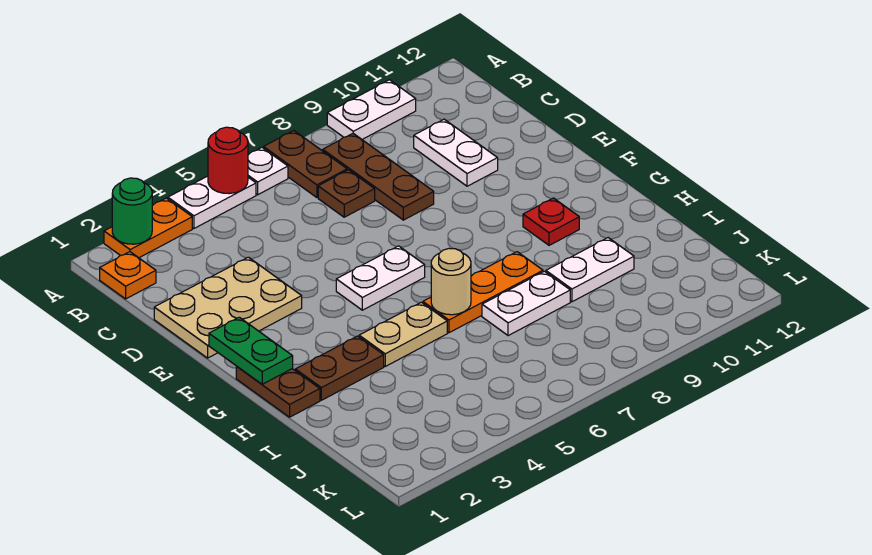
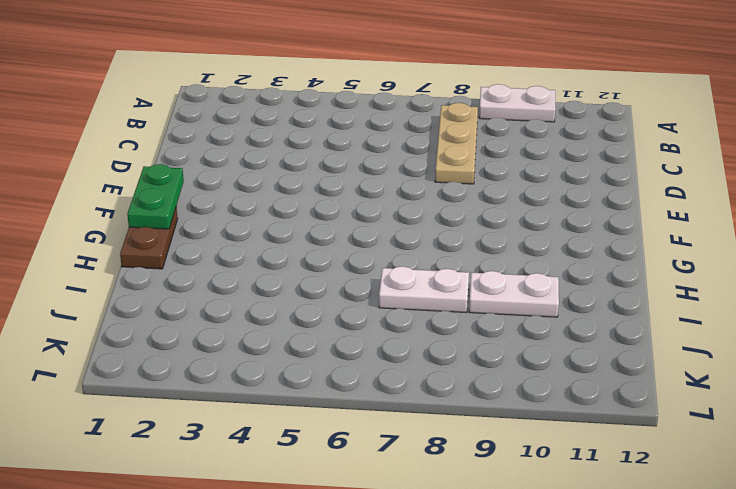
tan plate B8:D8 level 1 -> brown plate B8:D8 level 1
none -> orange plate A2:A3 level 1
none -> white plate A4:A5 level 1
none -> white plate A6 level 1

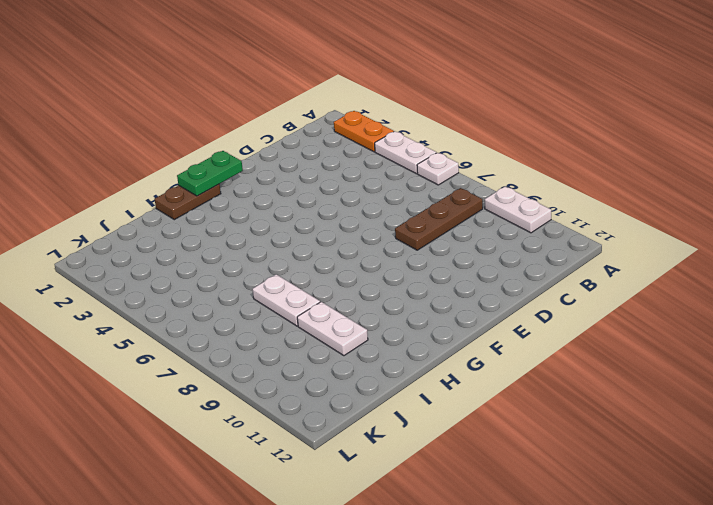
none -> brown plate A7:B7 level 1
none -> orange plate B1 level 1
none -> brown plate C7 level 1

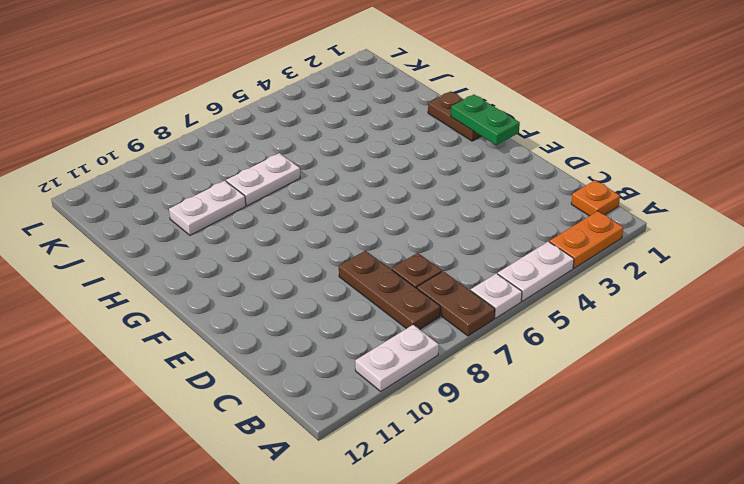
none -> white plate C10:D10 level 1
none -> tan plate D1:E3 level 1
none -> white plate F5:F6 level 1

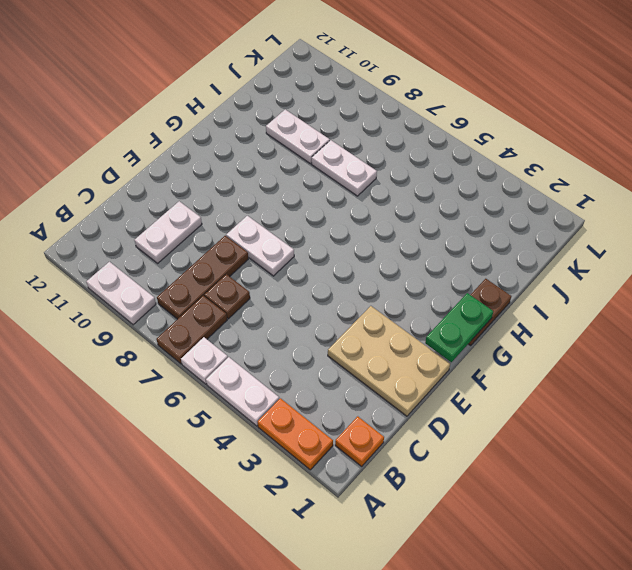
white plate E7:E8 level 1 -> white plate F5:F6 level 1
none -> red plate G10 level 1
none -> brown plate H2:H3 level 1
none -> tan plate H4:H5 level 1

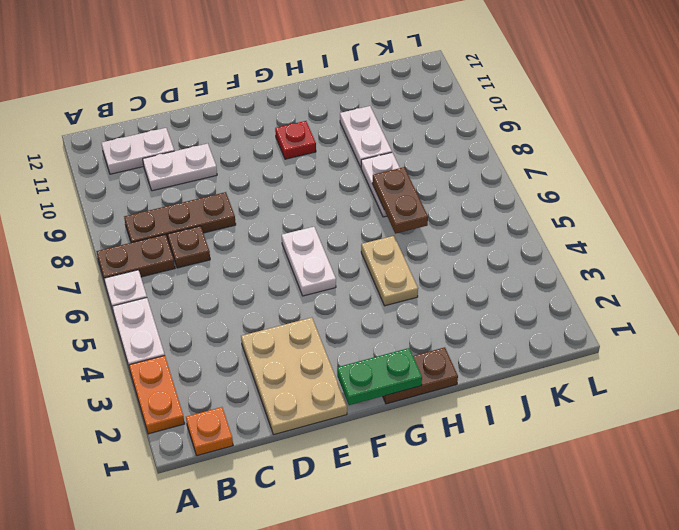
white plate B11:C11 level 1 -> white plate A9:A10 level 1
brown plate I6:I7 level 2 -> brown plate H2:H3 level 1
none -> orange plate H6:H8 level 1
none -> green round brick A2 level 2
none -> red round brick A5 level 2

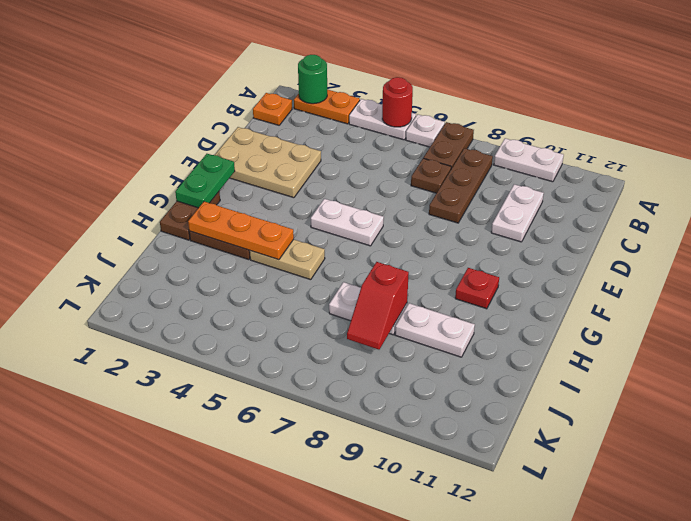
orange plate H2:H4 level 2 -> orange plate H6:H8 level 1
red slope I8:J8 level 2 top I -> none
none -> tan round brick H6 level 2

